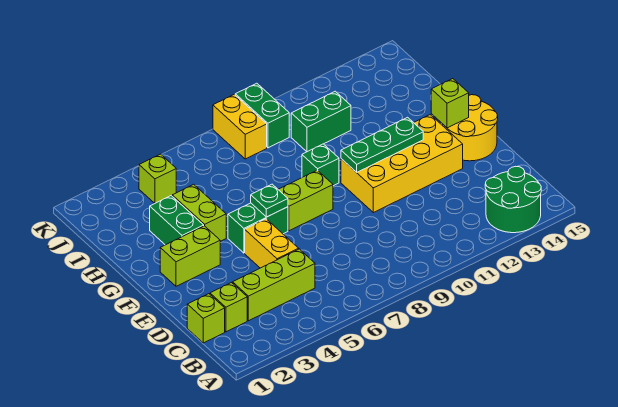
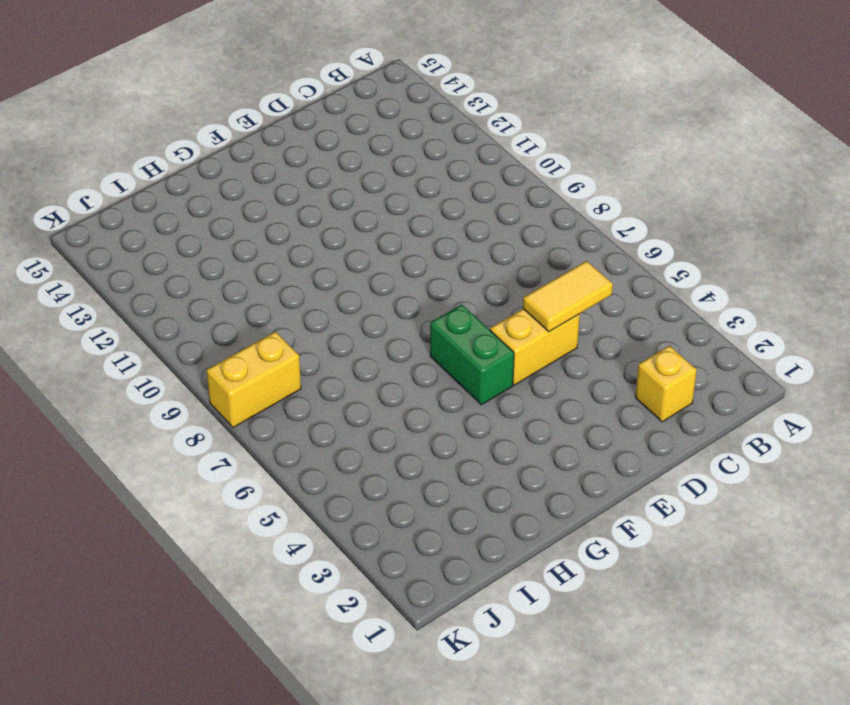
yellow brick C2 level 1 -> lime brick C2 level 1
yellow tile C5:D5 level 2 -> none
none -> green round brick A13:B14 level 1
none -> lime brick C1 level 1
none -> lime brick C3:C5 level 1

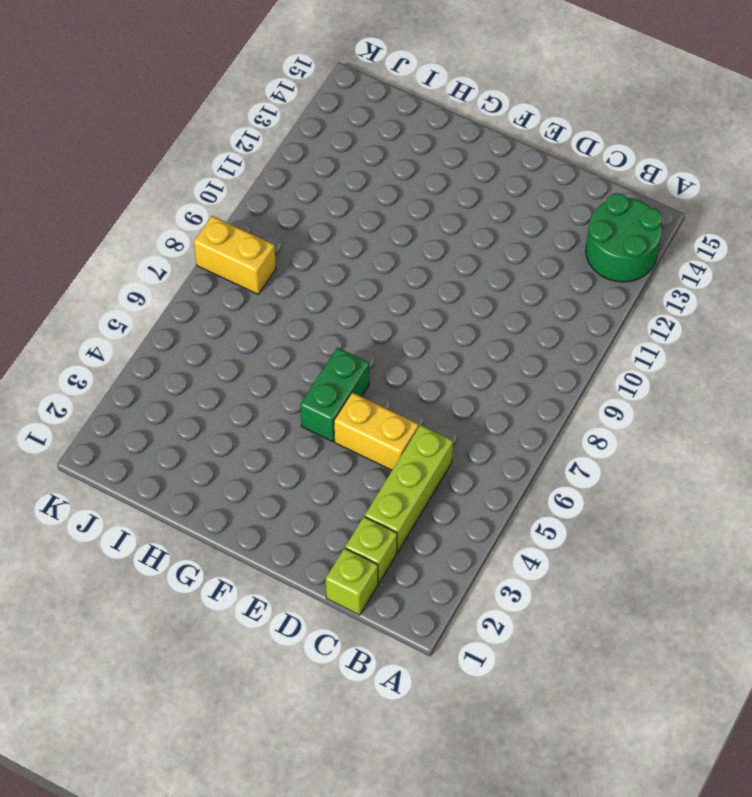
none -> yellow brick E10:F13 level 1
none -> yellow round brick E14:F15 level 1
none -> lime brick F2:F3 level 1

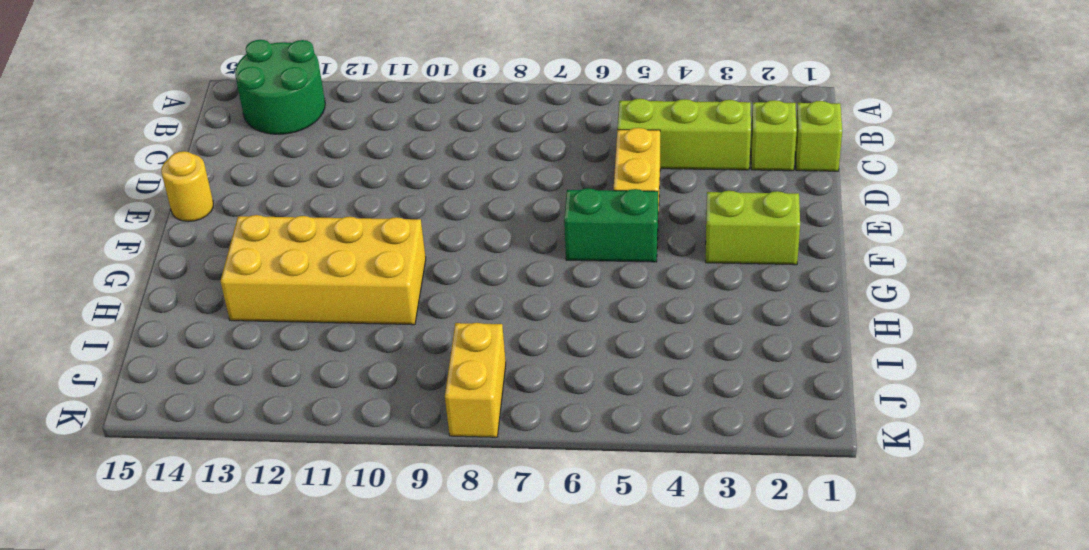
yellow round brick E15 level 1 -> yellow round brick E14:F15 level 1
yellow brick G10:H13 level 1 -> yellow brick E10:F13 level 1
none -> lime brick F7:F8 level 1
none -> green brick G3:H3 level 1
none -> lime brick G4:H4 level 1

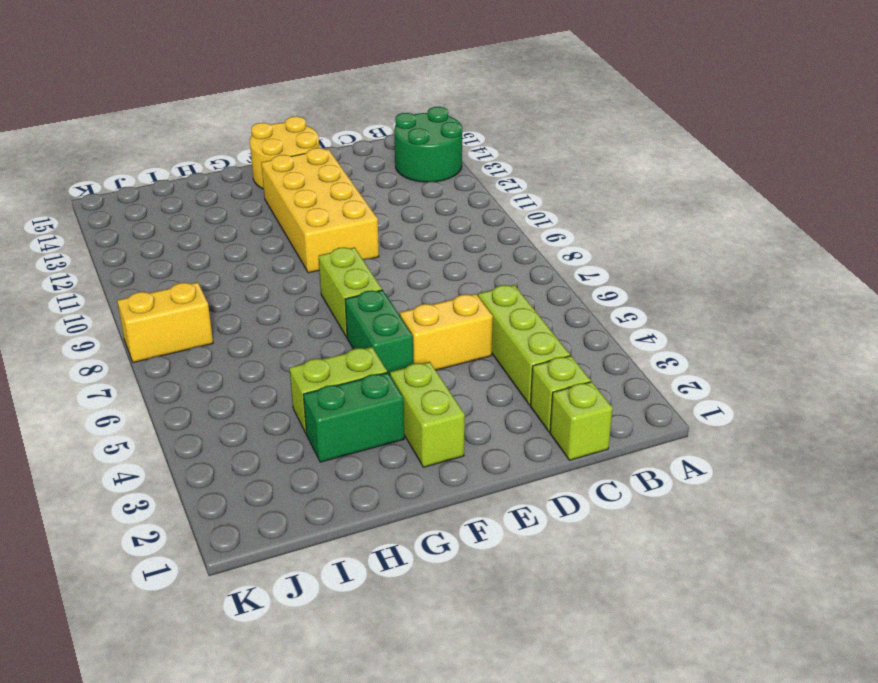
none -> green brick G9 level 1
none -> green brick I10:I11 level 1
none -> lime brick J4 level 1

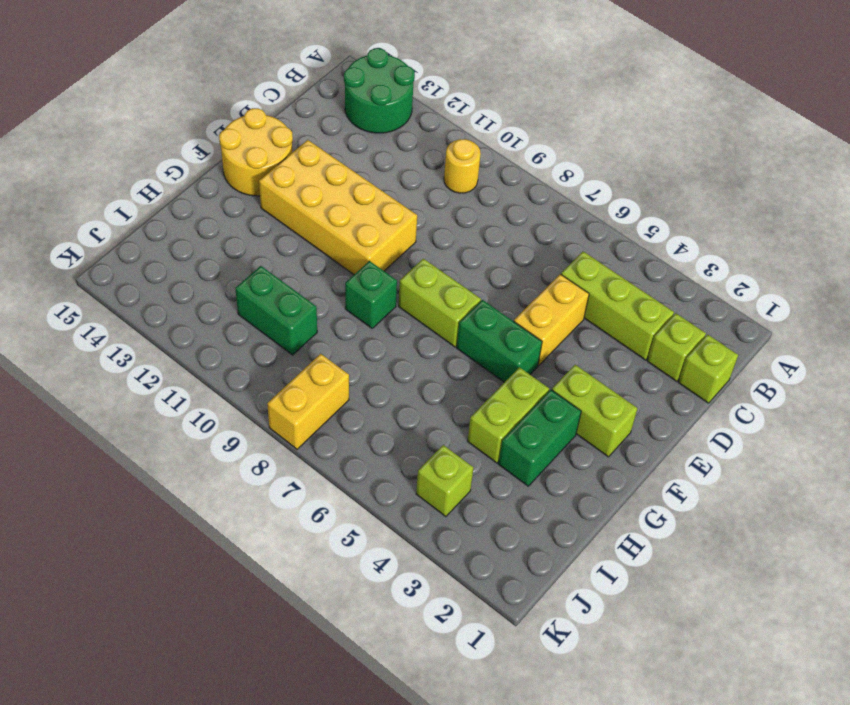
yellow round brick B10 level 1 -> none
none -> green brick J9:K9 level 1
none -> green plate F6 level 2
none -> green plate F10:F12 level 2

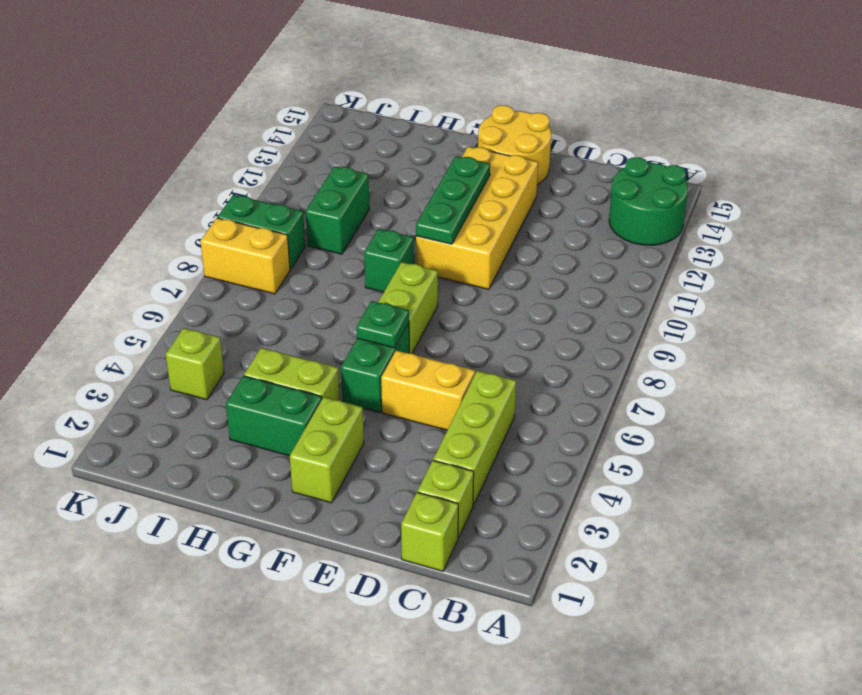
none -> lime brick F14 level 2

